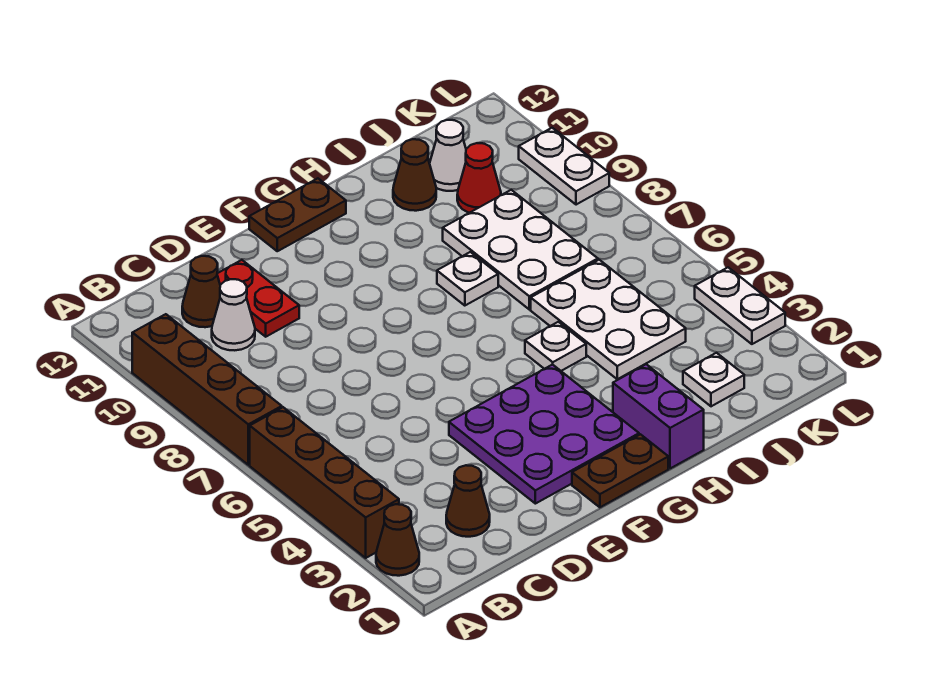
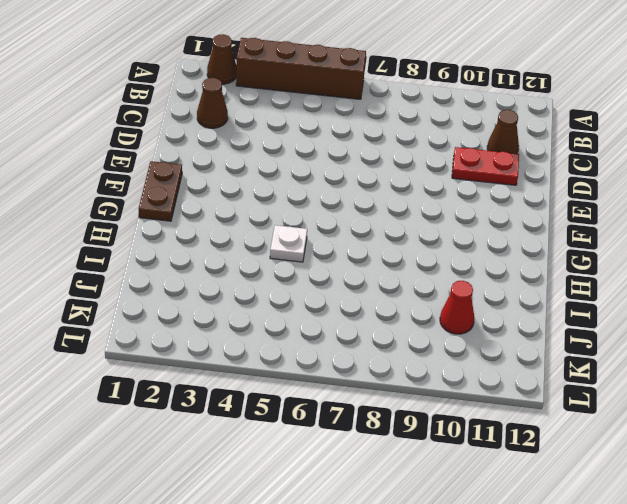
none -> brown brick A7:A10 level 1
none -> white cone C10 level 1
none -> purple plate E2:G4 level 1

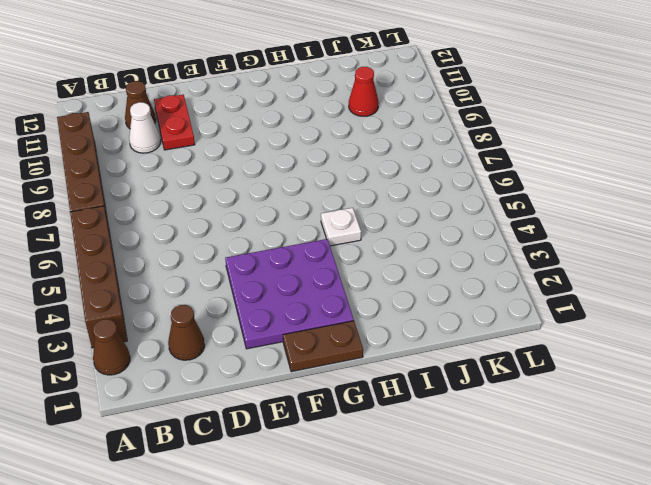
none -> brown plate F12:G12 level 1
none -> purple brick H1:H2 level 1
none -> white plate H8 level 1

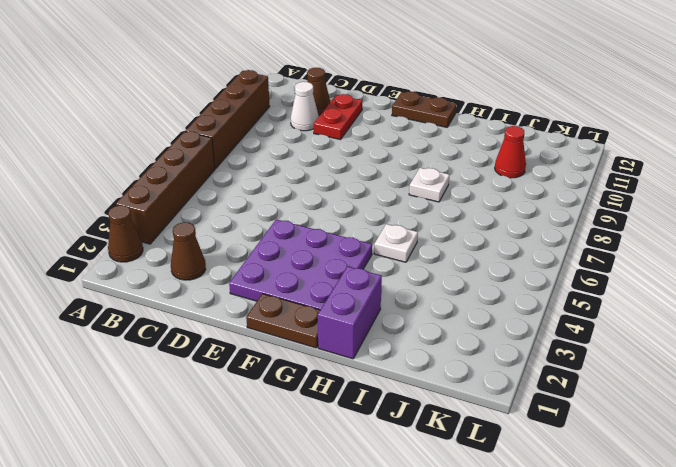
none -> white plate I4:J6 level 1
none -> white plate I7:J9 level 1
none -> brown cone I11 level 1

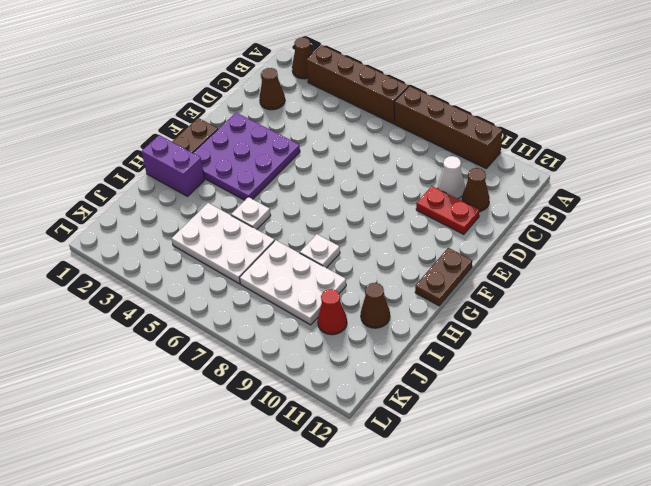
none -> white plate J2 level 1
none -> white cone J11 level 1
none -> white plate L3:L4 level 1

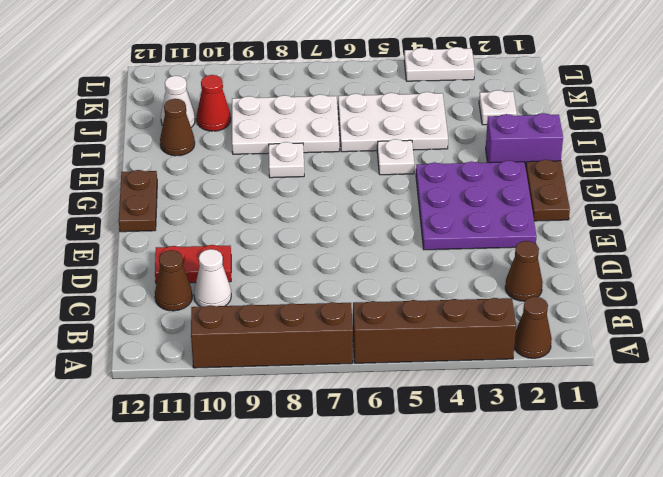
none -> white plate L9:L10 level 1

